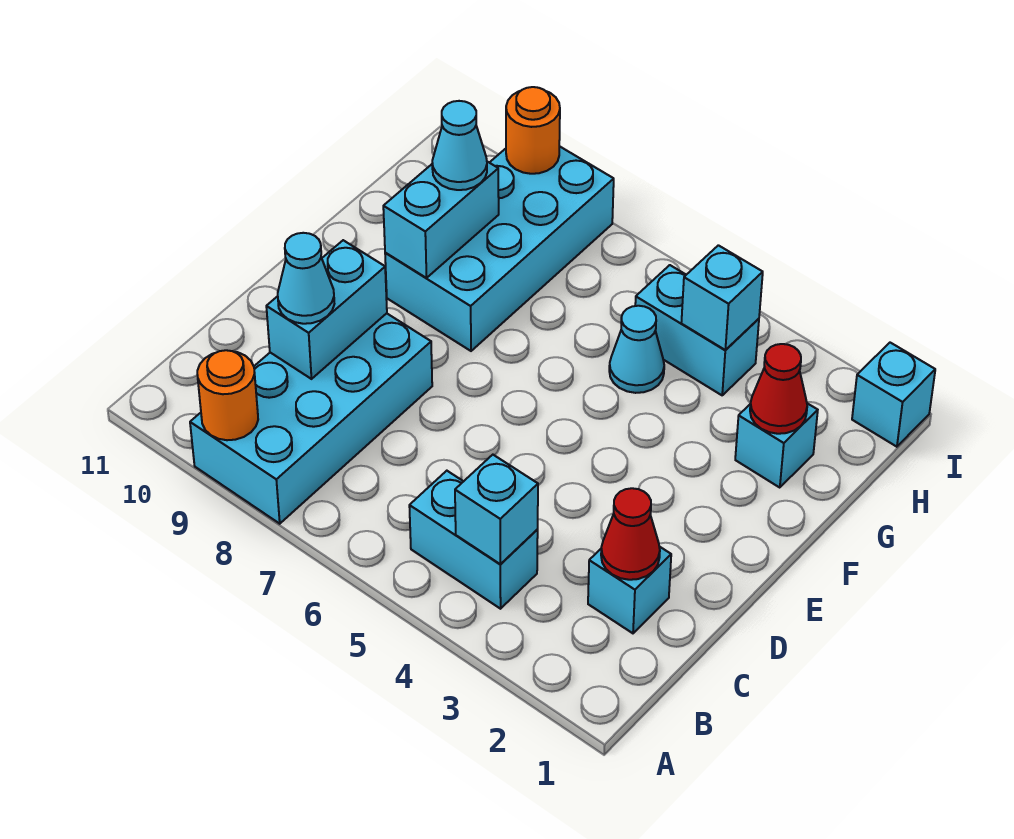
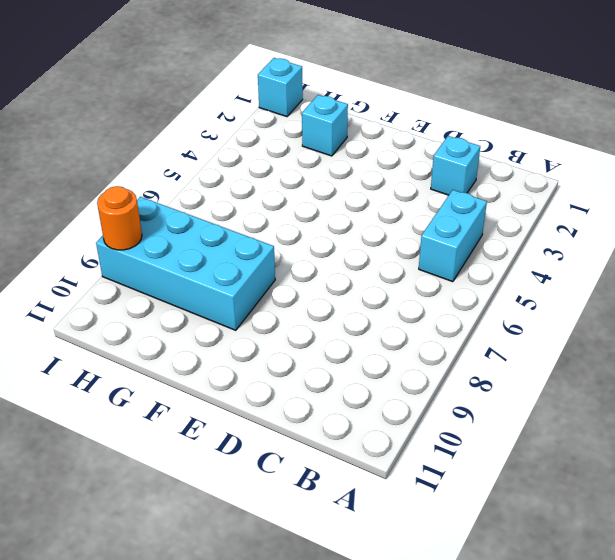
none -> cyan brick A8:D9 level 1
none -> cyan cone G5 level 1
none -> cyan brick H4:H5 level 1

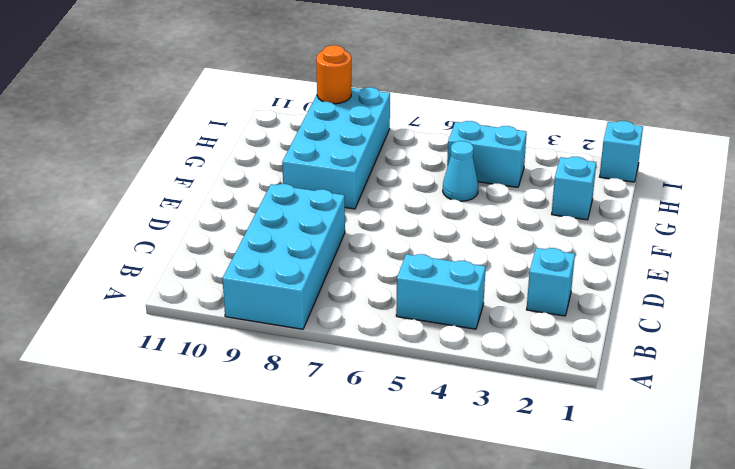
none -> orange round brick A9 level 2
none -> cyan brick B4 level 2
none -> red cone C2 level 2

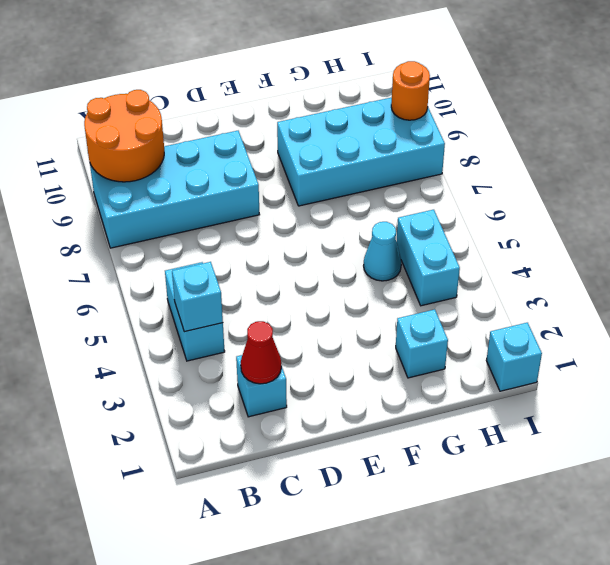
orange round brick A9:B10 level 2 -> orange round brick A9 level 2
none -> cyan brick C9:D9 level 2
none -> cyan brick F9:G9 level 2
none -> red cone G2 level 2

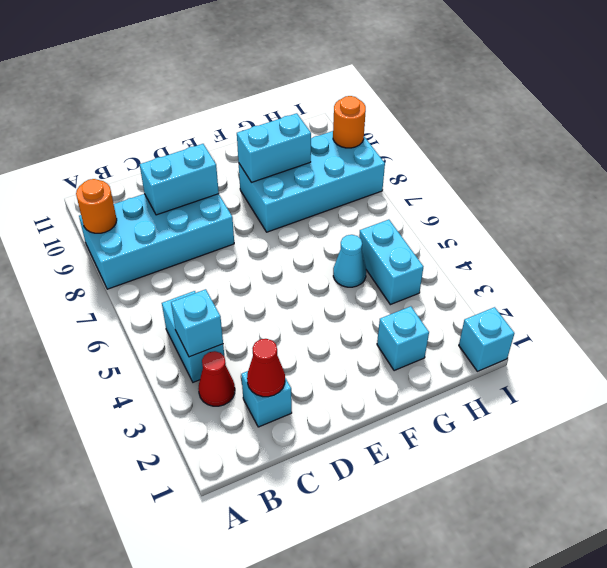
red cone B3 level 1 -> red cone G2 level 2
none -> cyan brick H4 level 2
none -> cyan cone C9 level 3
none -> cyan cone G9 level 3

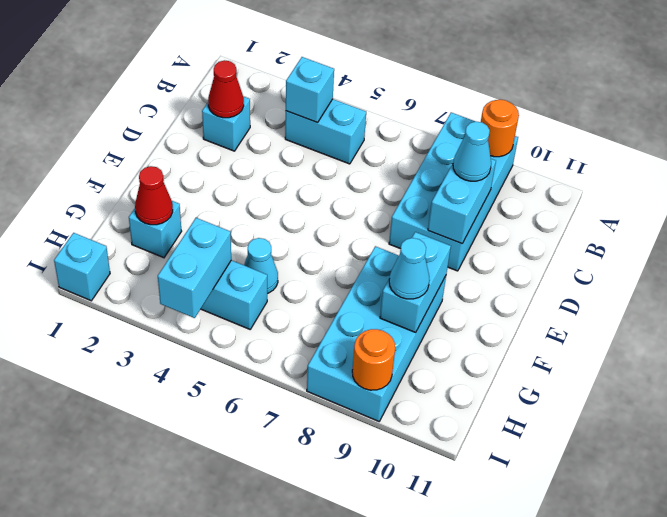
cyan brick H4:I4 level 2 -> cyan brick H4 level 2

